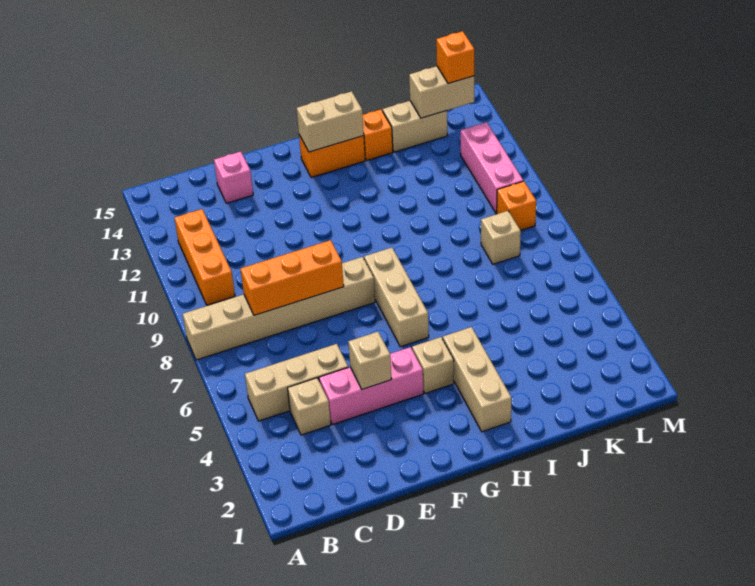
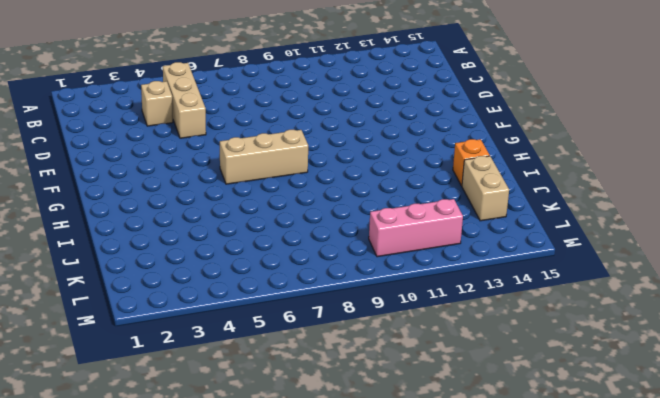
none -> tan brick A8:F8 level 1
none -> orange brick B10:B12 level 1
none -> pink brick D4:F4 level 1

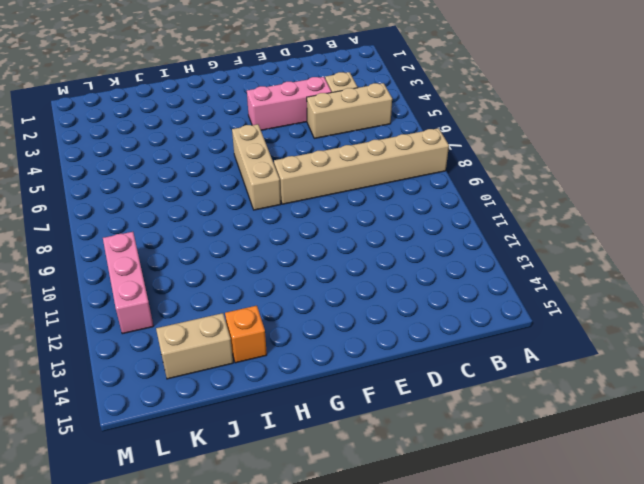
none -> orange brick B10:B12 level 1
none -> pink brick D14 level 1
none -> tan brick G4 level 1

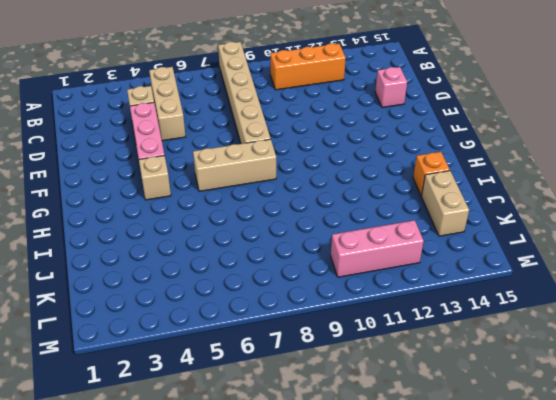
none -> orange brick G14:H14 level 1
none -> tan brick H2:H4 level 1
none -> tan brick K8 level 1

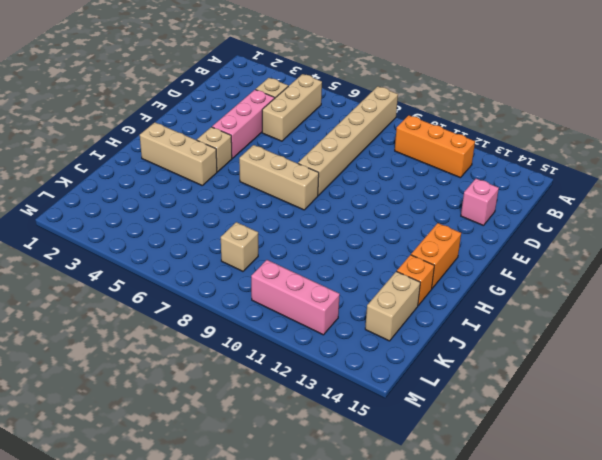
none -> orange brick L9 level 1
none -> orange brick C8:E8 level 2
none -> tan brick E4 level 2

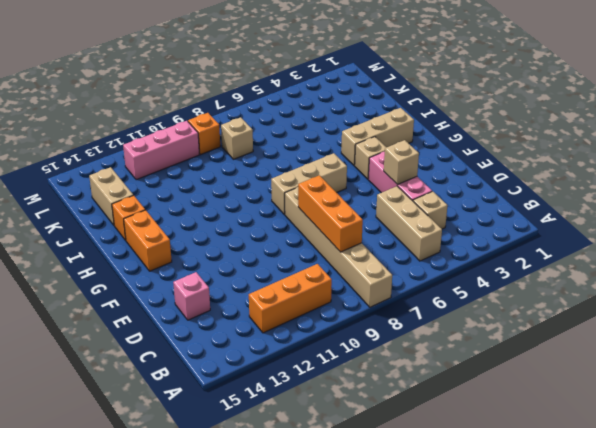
none -> tan brick G14:H14 level 2
none -> tan brick K14:L14 level 2
none -> orange brick L14 level 3

